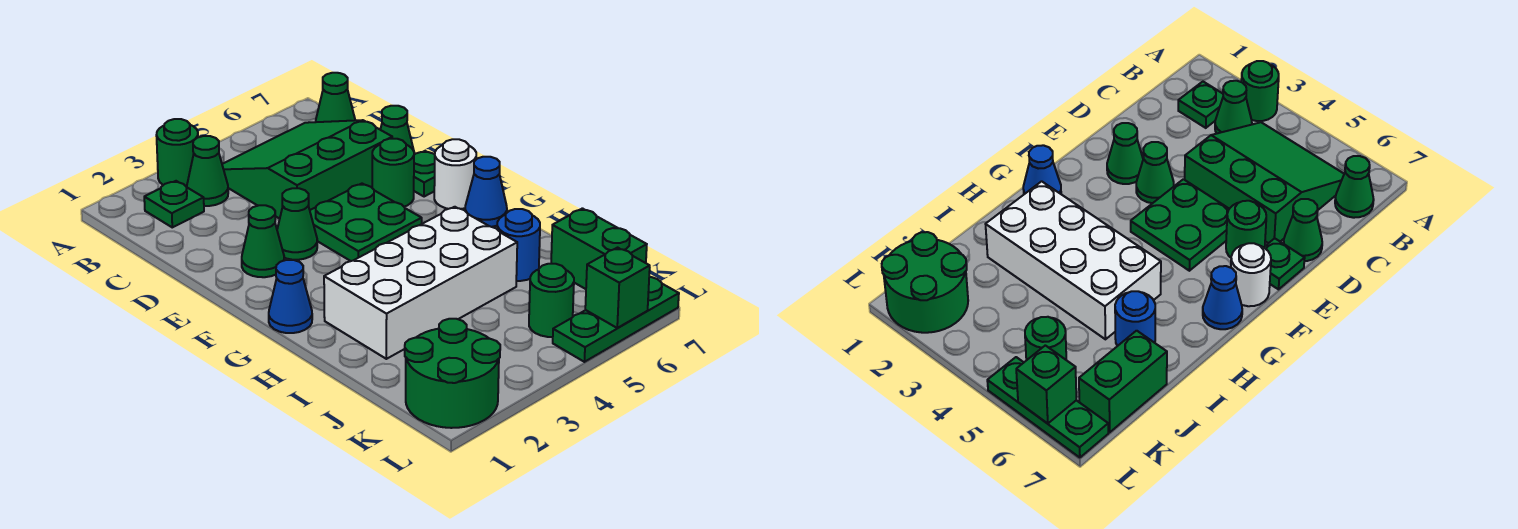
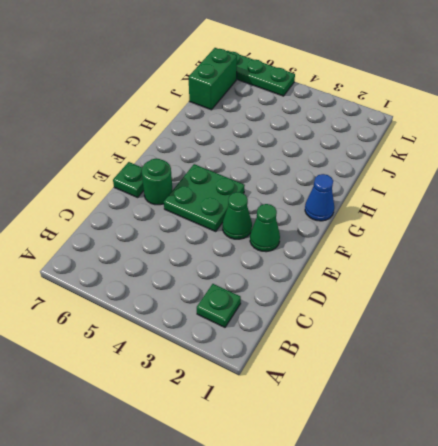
none -> green round brick A3 level 1
none -> green cone B3 level 1
none -> green slope B4:D6 level 1 top D

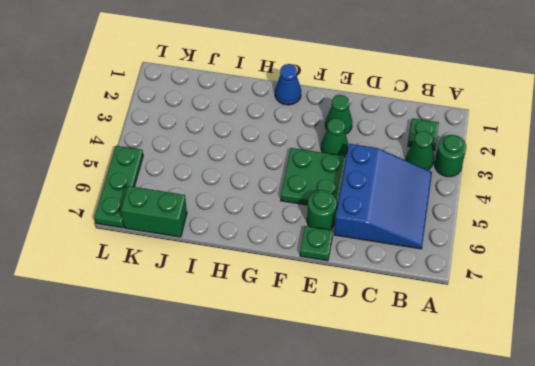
blue slope B4:D6 level 1 top D -> green slope B4:D6 level 1 top D
none -> green cone B7 level 1
none -> green cone D7 level 1
none -> white round brick F7 level 1

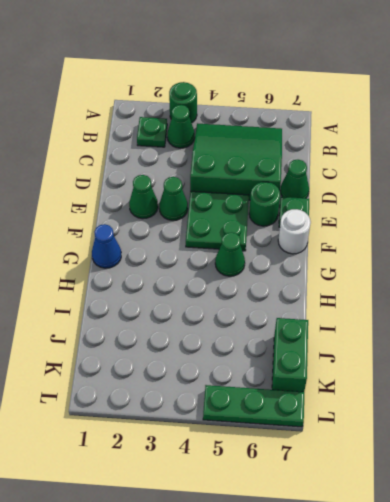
green cone G5 level 1 -> green cone B7 level 1
none -> blue cone G7 level 1
none -> white brick H2:I5 level 1
none -> blue round brick I6 level 1

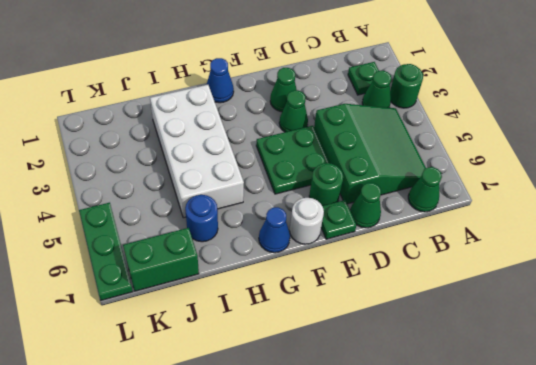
none -> green round brick K1:L2 level 1
none -> green round brick K5 level 1
none -> green brick L6 level 2

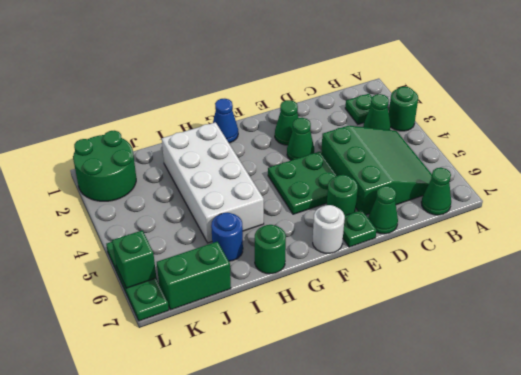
green round brick H7 level 1 -> green round brick K5 level 1
none -> blue cone G7 level 1

